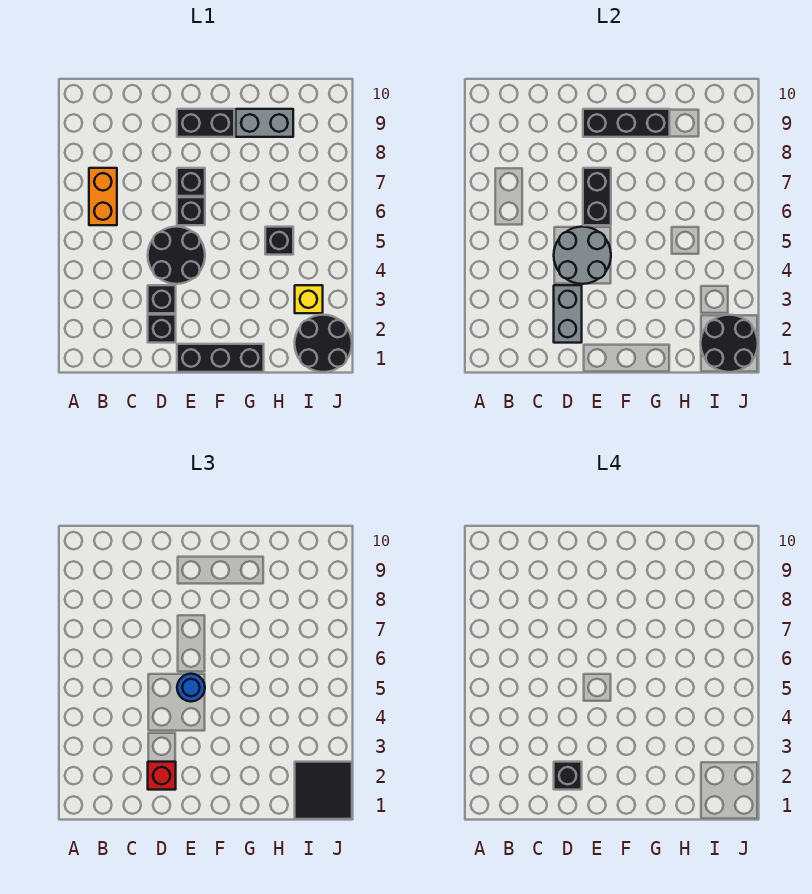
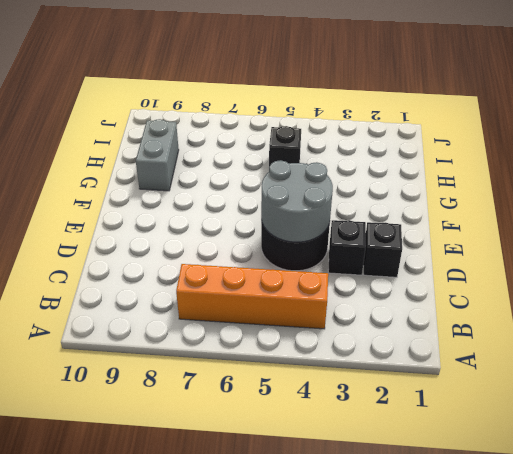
orange brick B4:B7 level 1 -> orange brick B6:B7 level 1
none -> black brick E1:G1 level 1
none -> black brick E6 level 1
none -> black brick E7 level 1

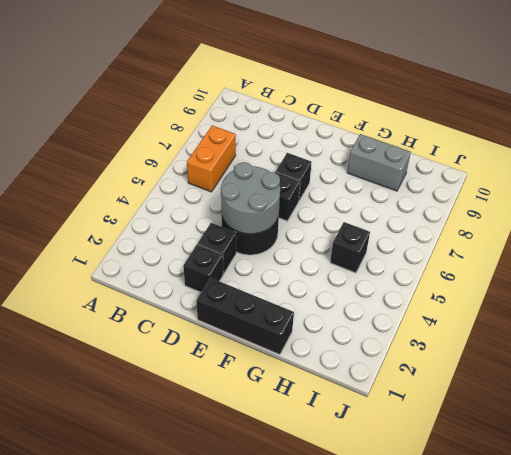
none -> black brick E9:F9 level 1
none -> black round brick I1:J2 level 1
none -> yellow brick I3 level 1

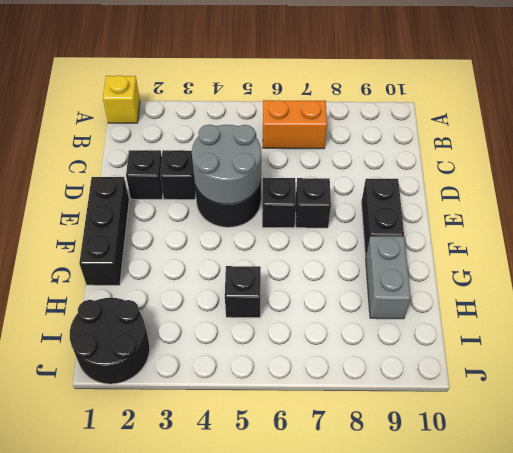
yellow brick A1 level 1 -> yellow brick I3 level 1
none -> grey brick D2:D3 level 2
none -> black brick E6:E7 level 2
none -> black brick E9:G9 level 2

